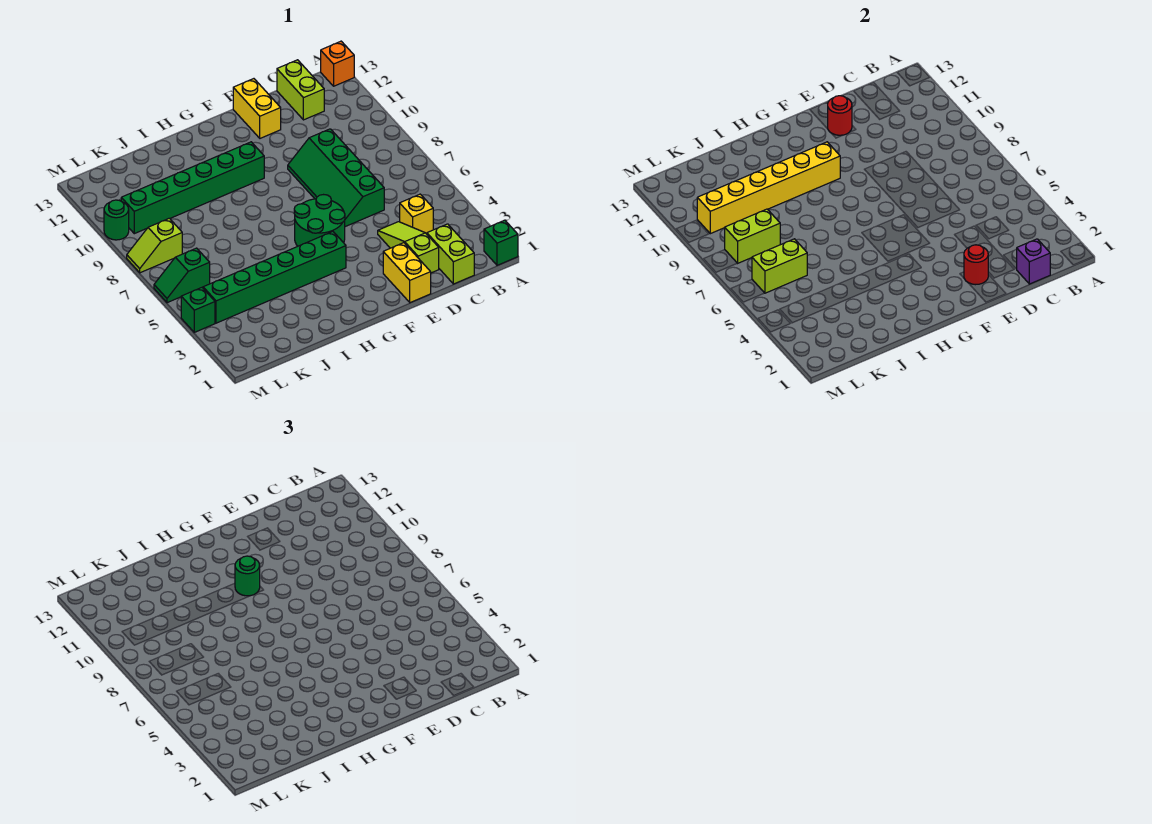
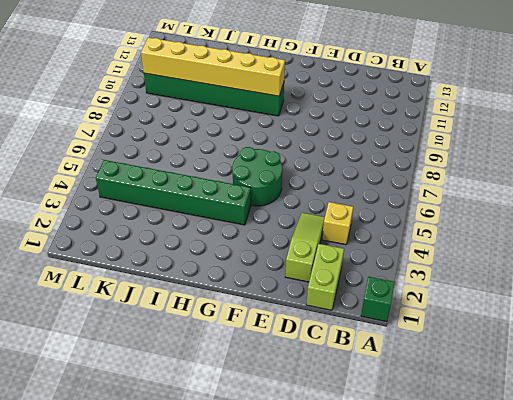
none -> orange brick A13 level 1
none -> lime brick C12:C13 level 1
none -> green slope D6:E9 level 1 top D

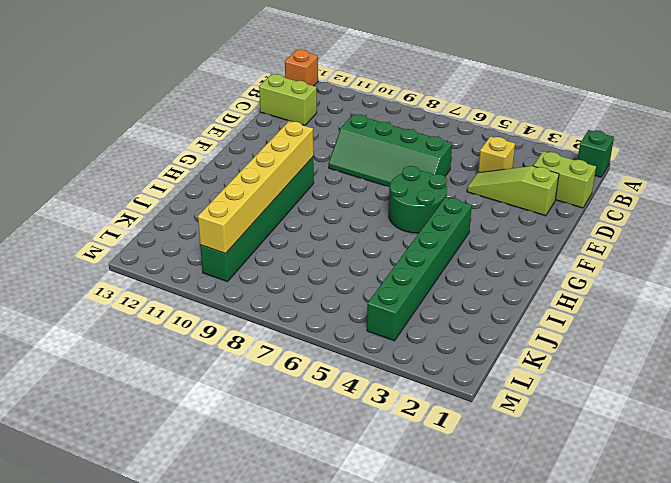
none -> yellow brick E1:E2 level 1
none -> yellow brick E12:E13 level 1
none -> green slope L6:M6 level 1 top L

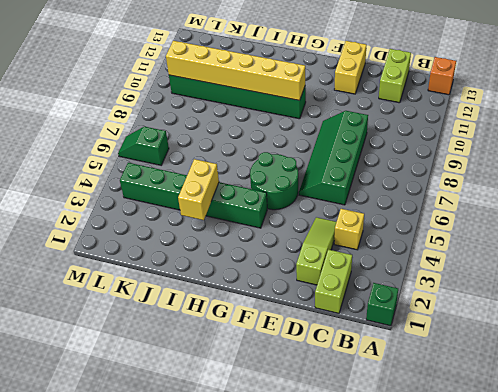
yellow brick I3:I4 level 2 -> yellow brick E1:E2 level 1
none -> lime slope L8:M8 level 1 top L
none -> green brick M4 level 1
none -> green round brick M10 level 1

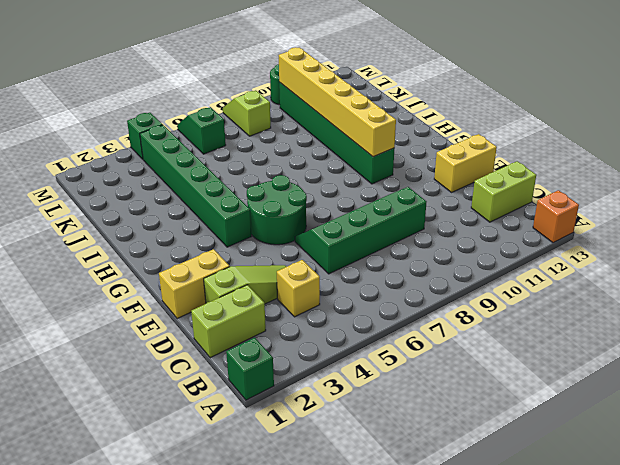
none -> purple brick C1 level 2
none -> red round brick E2 level 2
none -> red round brick E12 level 2

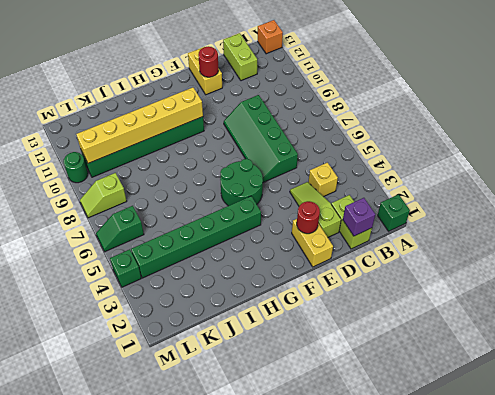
none -> lime brick K6:L6 level 2
none -> lime brick K8:L8 level 2
none -> green round brick G10 level 3

